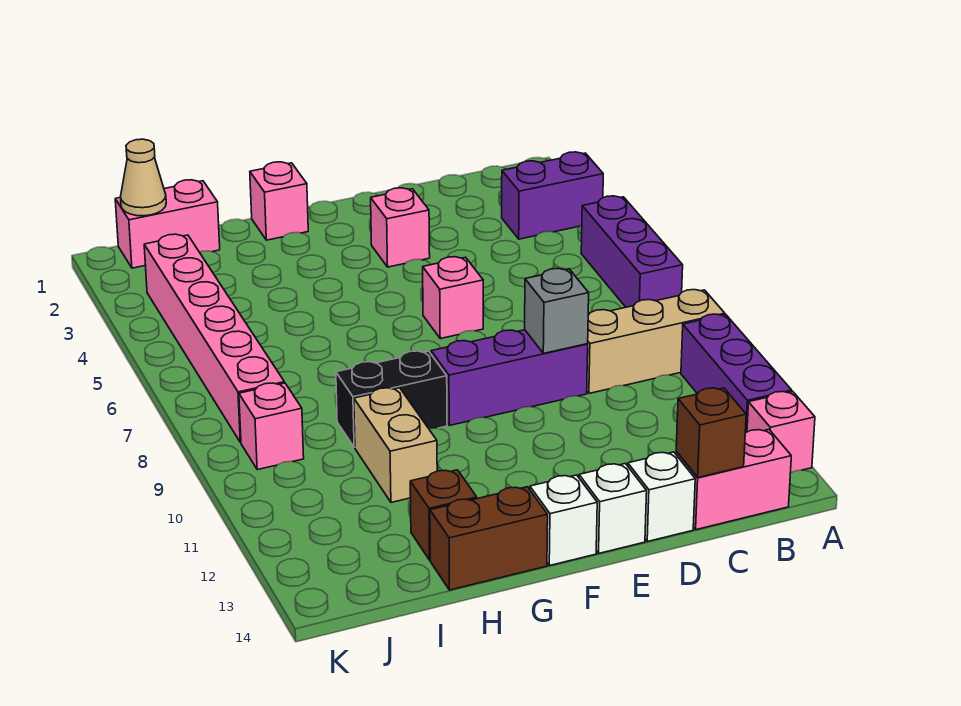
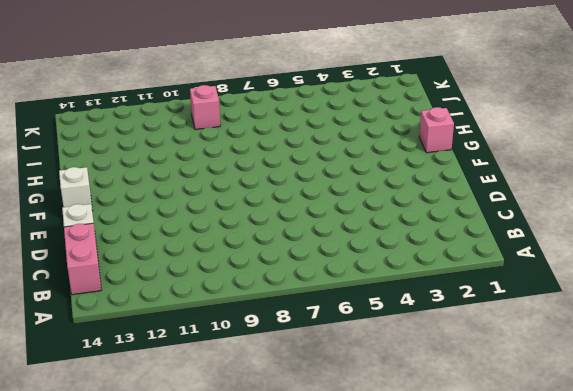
none -> purple brick A3:B3 level 1
none -> purple brick A5:A7 level 1
none -> tan brick A9:C9 level 1

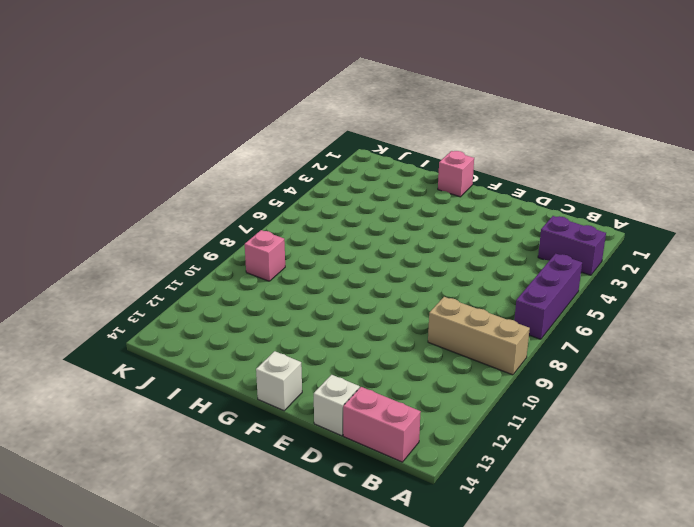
none -> purple brick A10:A12 level 1
none -> pink brick A13 level 1
none -> purple brick D9:F9 level 1

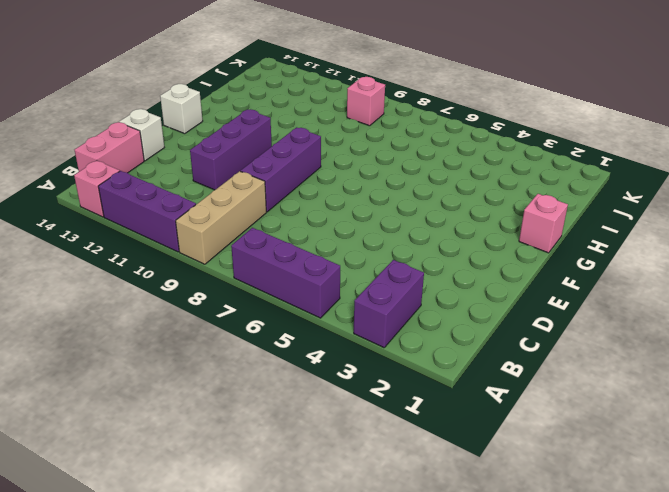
purple brick D11:F11 level 1 -> none
none -> pink brick E3 level 1
none -> pink brick E6 level 1
none -> white brick E14 level 1

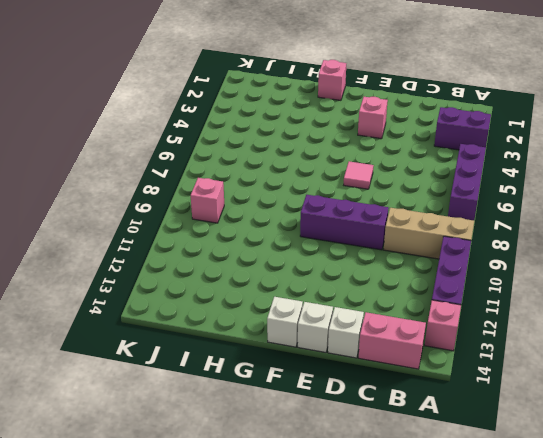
pink tile E6 level 1 -> pink brick E6 level 1
none -> black brick G9:H9 level 1
none -> brown brick G14:H14 level 1
none -> tan brick H10:H11 level 1

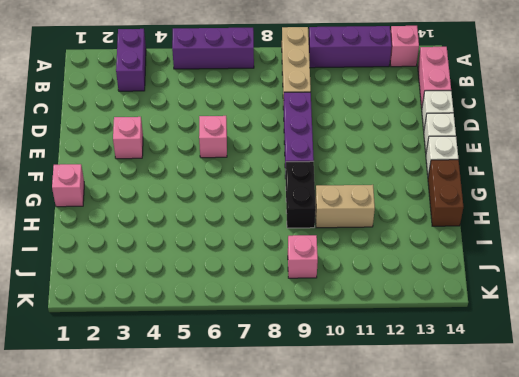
none -> brown brick H13 level 1
none -> pink brick I1:J1 level 1
none -> pink brick J3:J8 level 1

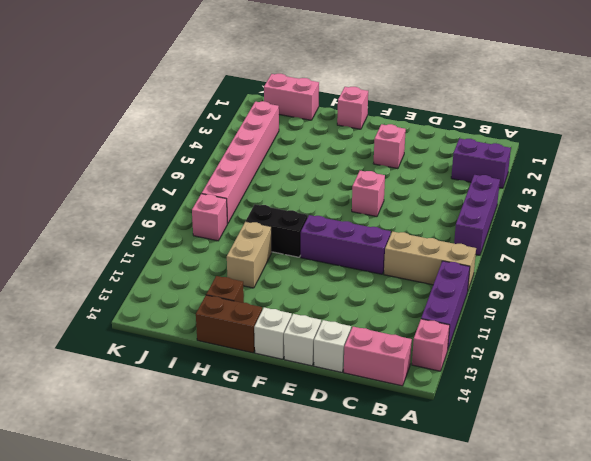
none -> brown brick C14 level 2
none -> grey brick D9 level 2
none -> tan cone J1 level 2

